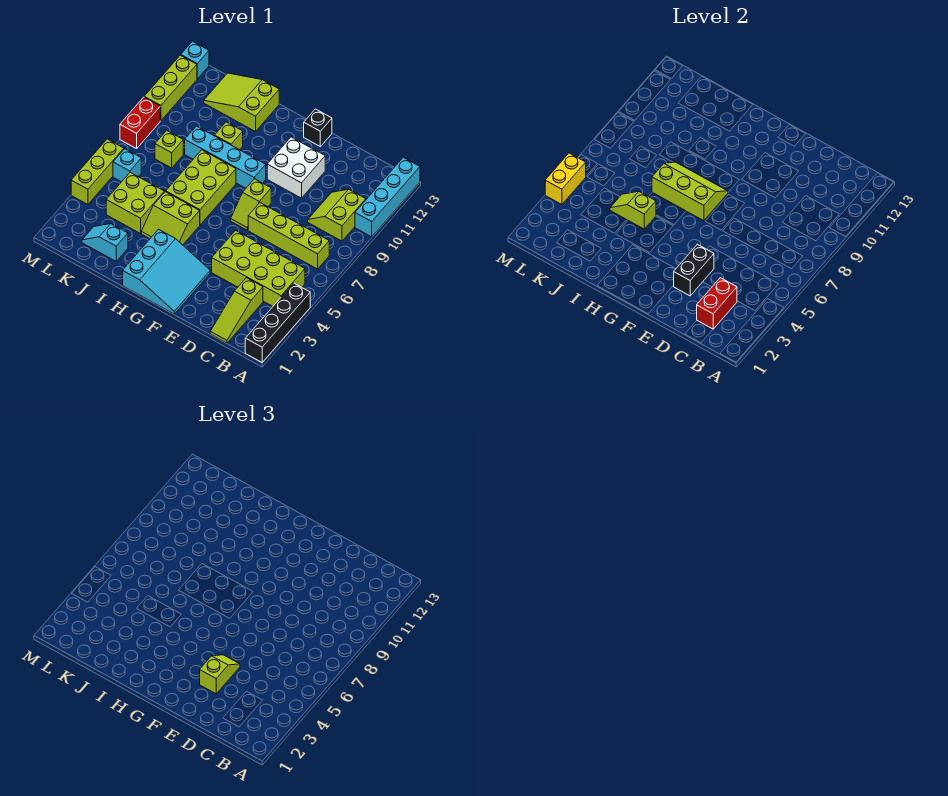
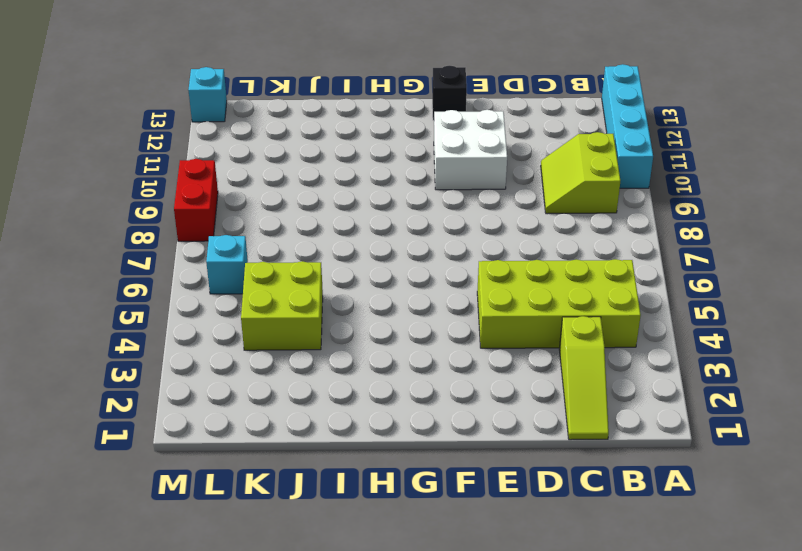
none -> black brick A1:A4 level 1
none -> lime brick B7:E7 level 1
none -> cyan slope F1:H3 level 1 top H

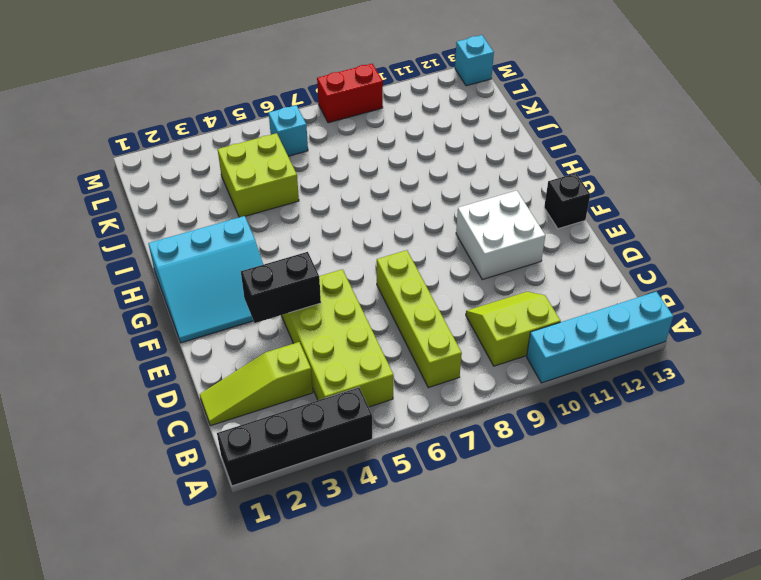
none -> lime slope F7:F8 level 1 top 8
none -> cyan brick G9:J9 level 1
none -> lime slope H4:I5 level 1 top 5

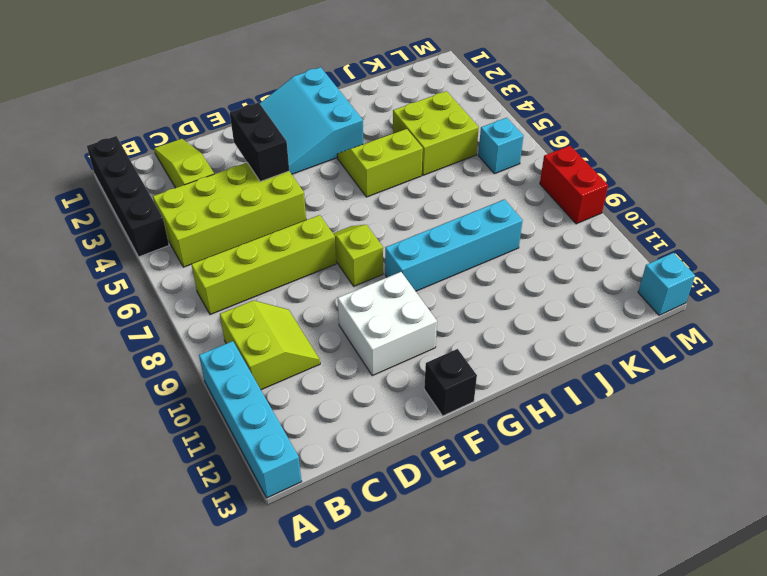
none -> lime brick H6:I8 level 1
none -> lime brick I10 level 1
none -> lime slope I12:K13 level 1 top I

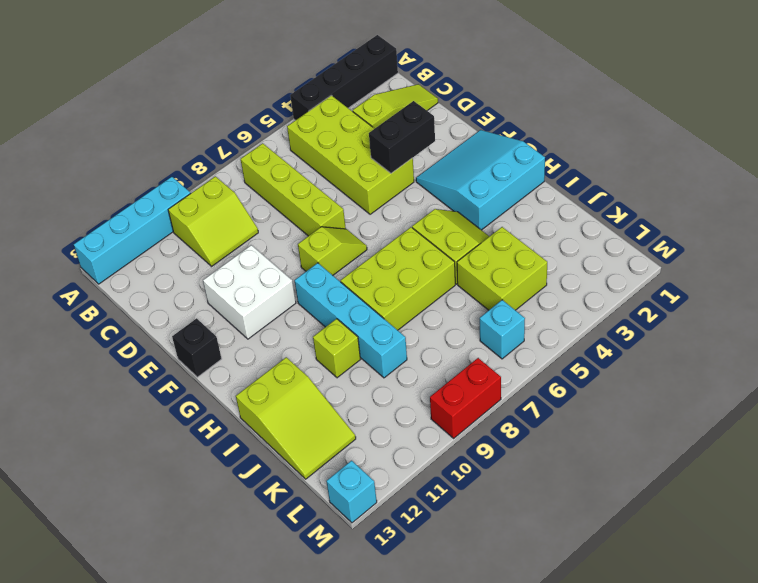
none -> cyan slope J2:K2 level 1 top J
none -> lime brick K8 level 1
none -> lime brick M4:M6 level 1

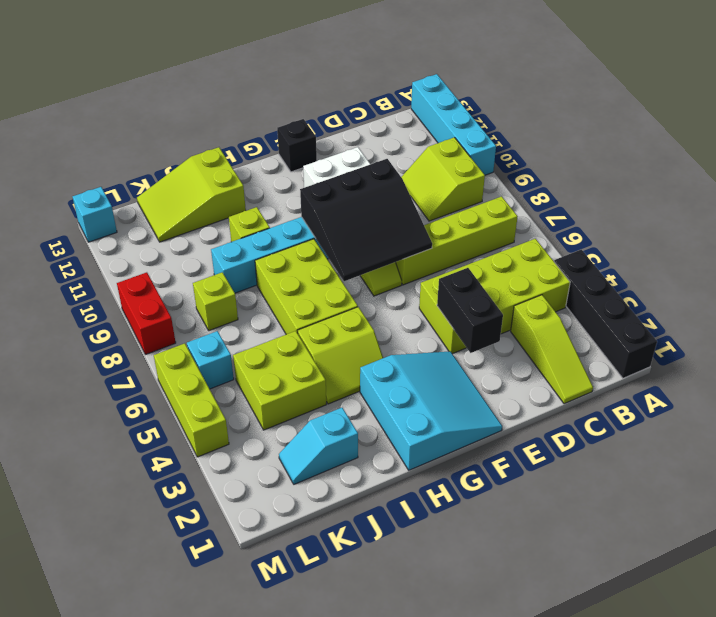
black slope E7:G9 level 2 top 9 -> lime slope G7:I8 level 2 top 7
none -> lime brick M10:M12 level 1
none -> red brick C2:C3 level 2
none -> lime slope I5:J5 level 2 top I

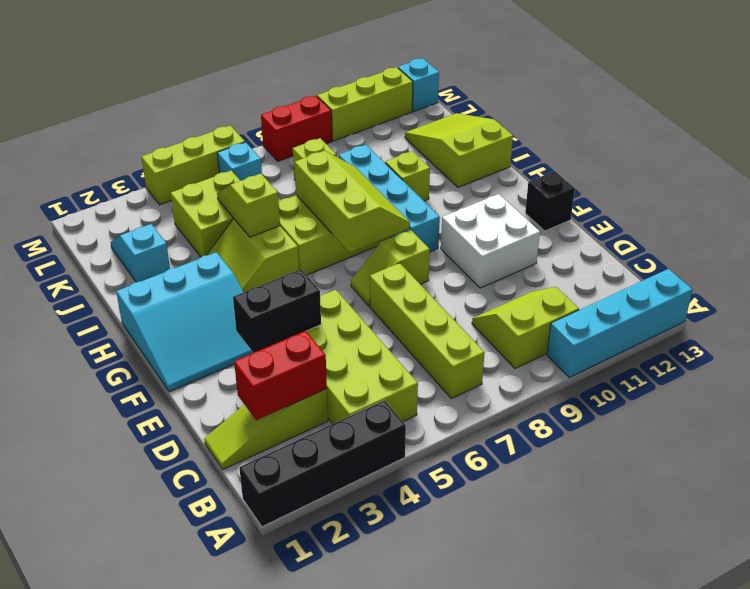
none -> yellow brick M4:M5 level 2
none -> lime slope E3:E4 level 3 top 3

